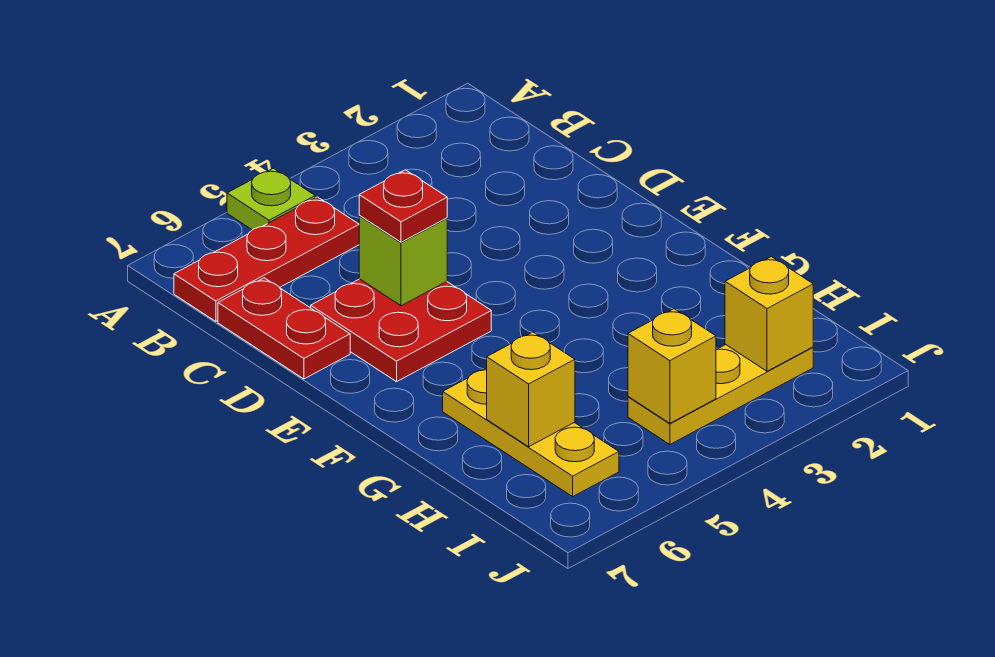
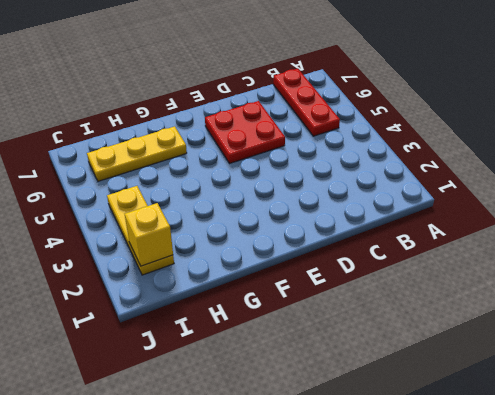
none -> lime plate A5 level 1
none -> red plate C7:D7 level 1

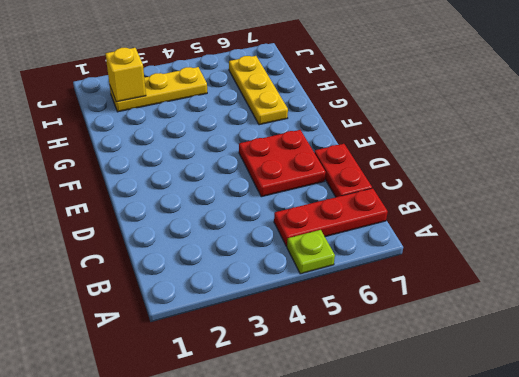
none -> lime brick D5 level 2
none -> yellow brick H6 level 2

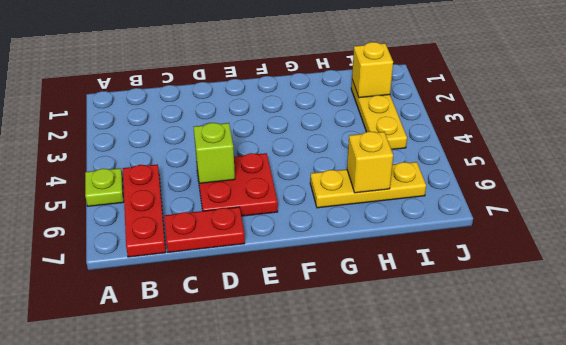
none -> yellow brick I4 level 2
none -> red plate D5 level 3

